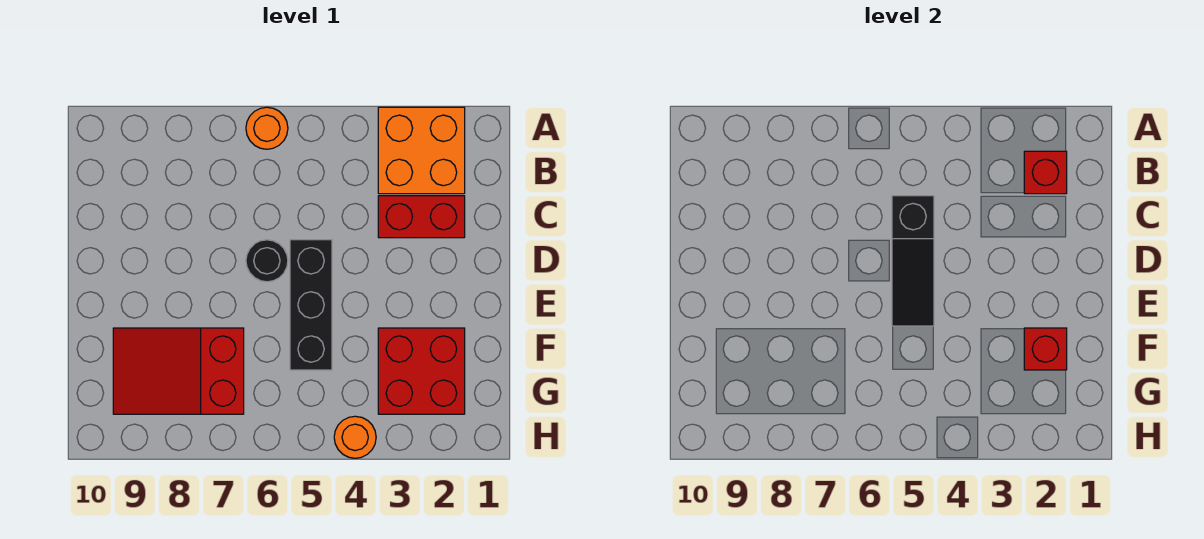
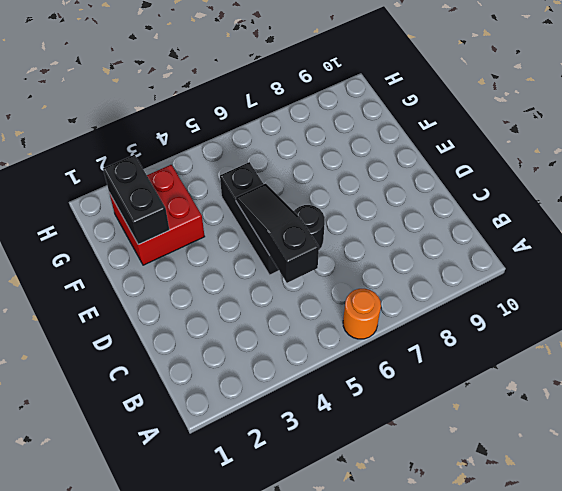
black brick F2:G2 level 2 -> red brick F2 level 2
none -> orange brick A2:B3 level 1
none -> red brick C2:C3 level 1

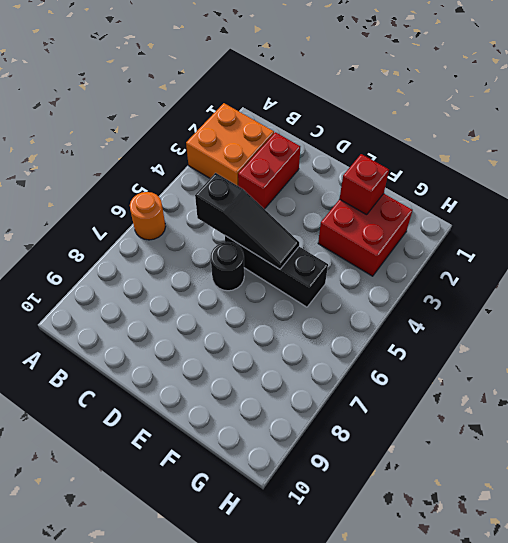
none -> red slope F7:G9 level 1 top 7
none -> orange round brick H4 level 1

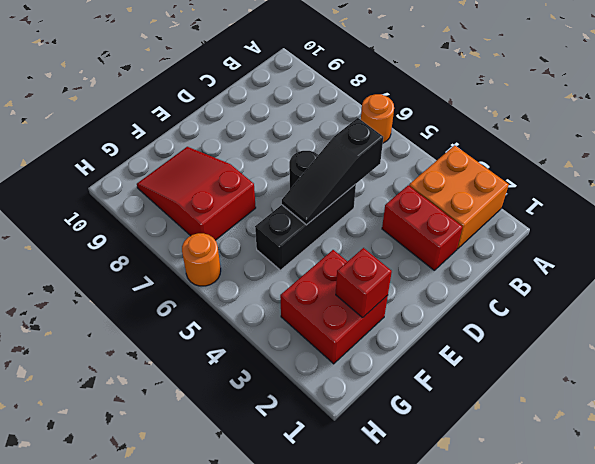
orange round brick H6 level 1 -> orange round brick H4 level 1
none -> red brick B2 level 2

